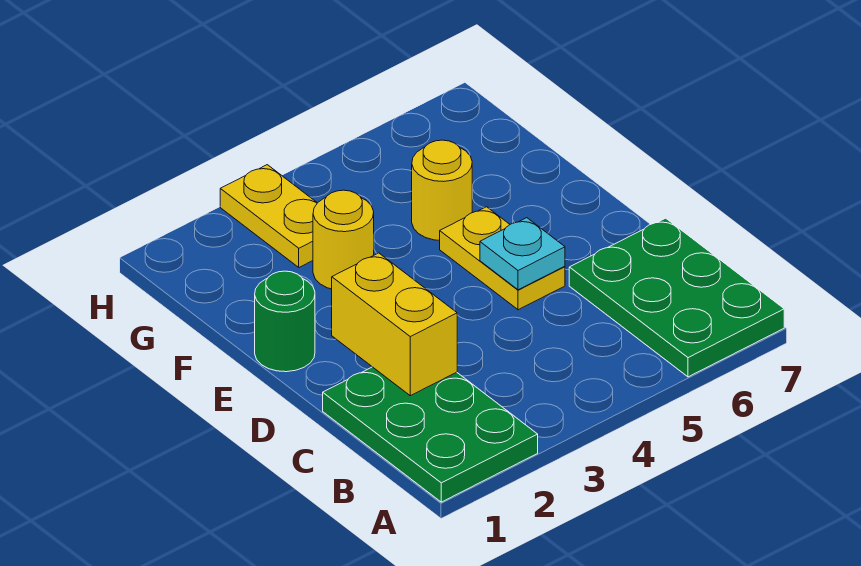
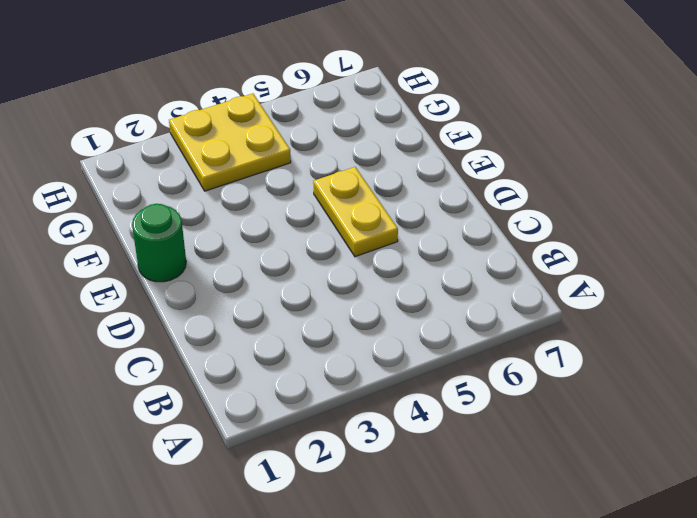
yellow plate G3:H4 level 1 -> yellow plate G3:H3 level 1
none -> green plate A1:C2 level 1
none -> green plate A6:C7 level 1

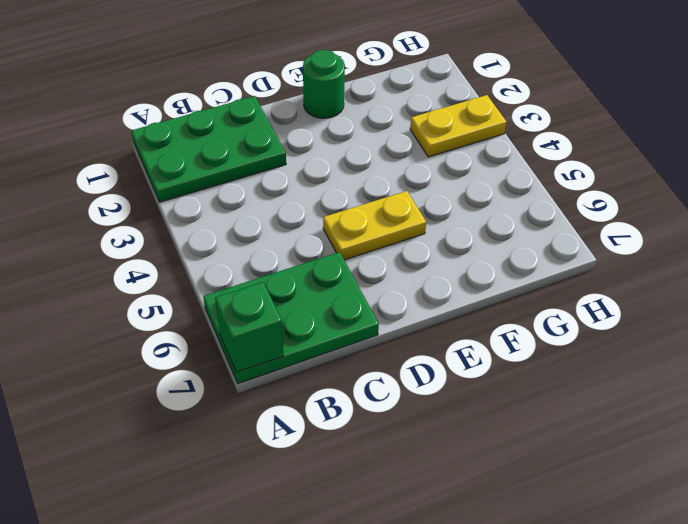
green brick A7 level 2 -> none
none -> yellow round brick F3 level 1
none -> yellow round brick F5 level 1

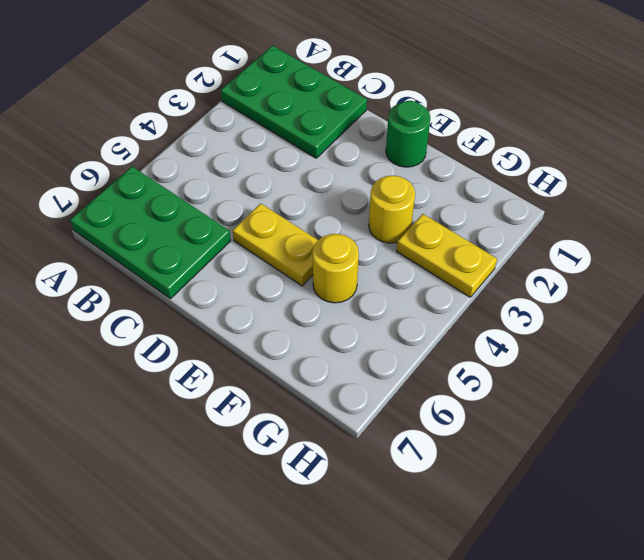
none -> yellow brick C2:D2 level 2
none -> cyan plate D5 level 2

